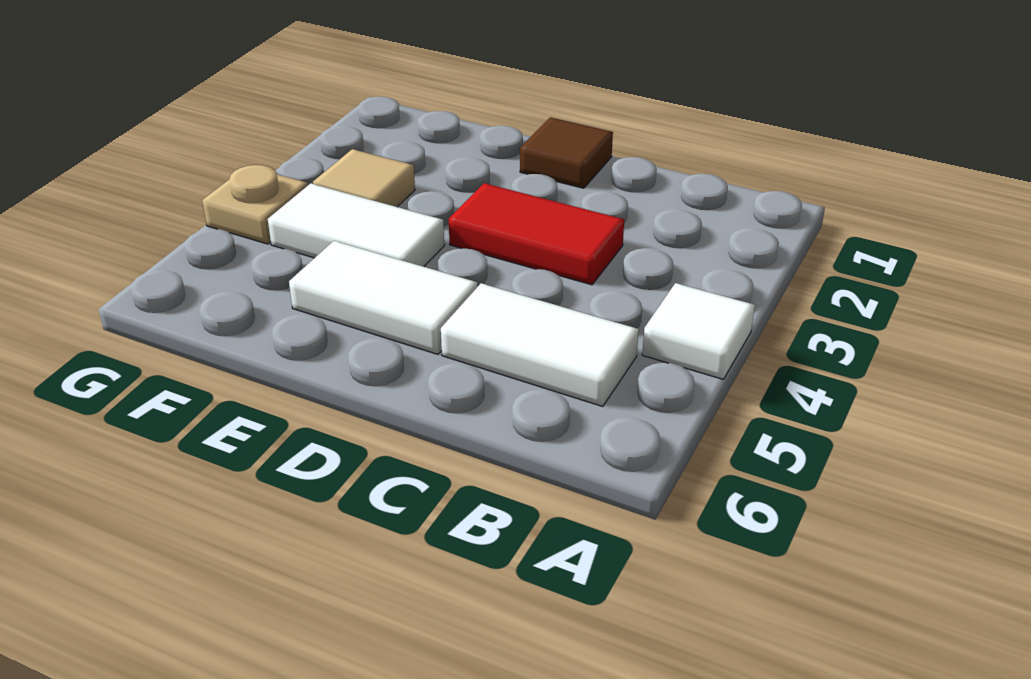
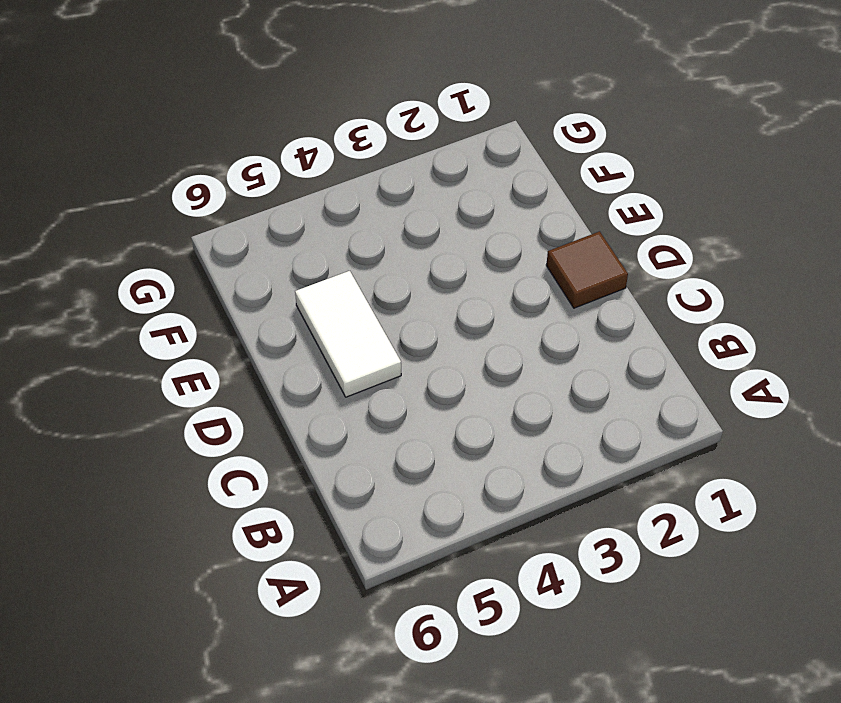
none -> white tile A4 level 1
none -> white tile B5:C5 level 1

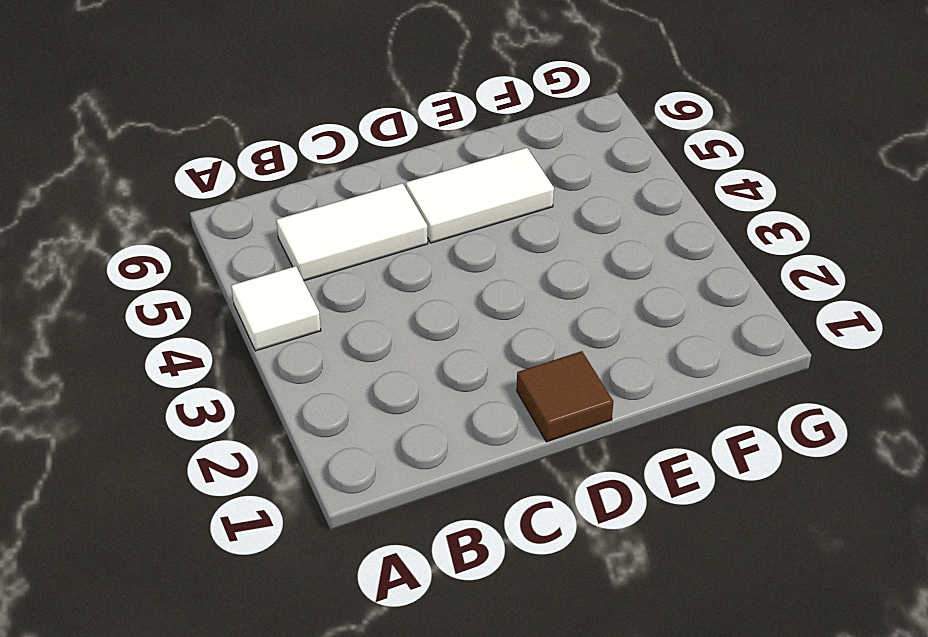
none -> red tile C3:D3 level 1
none -> white tile E4:F4 level 1

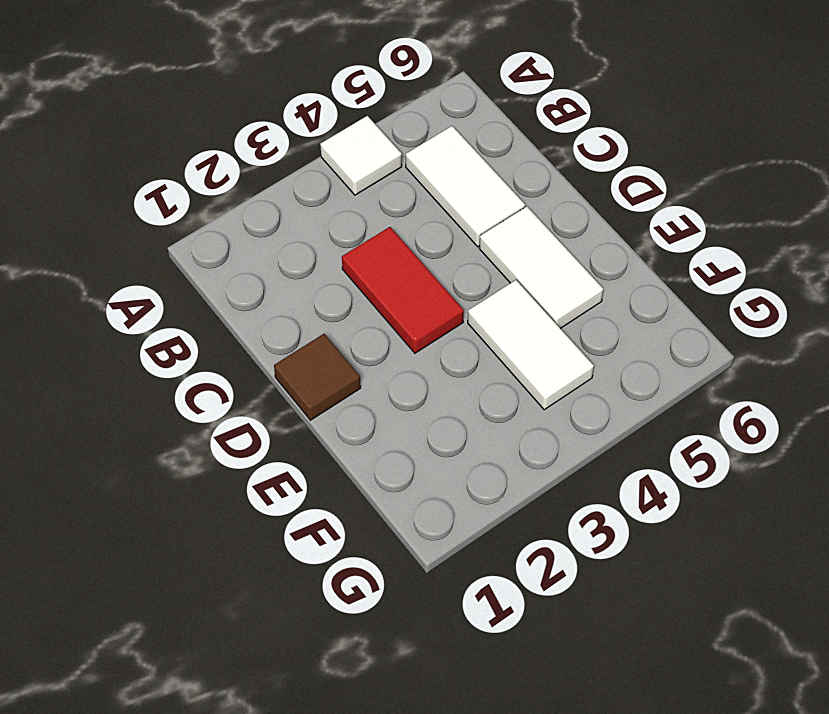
none -> tan tile F3 level 1
none -> tan plate G4 level 1

